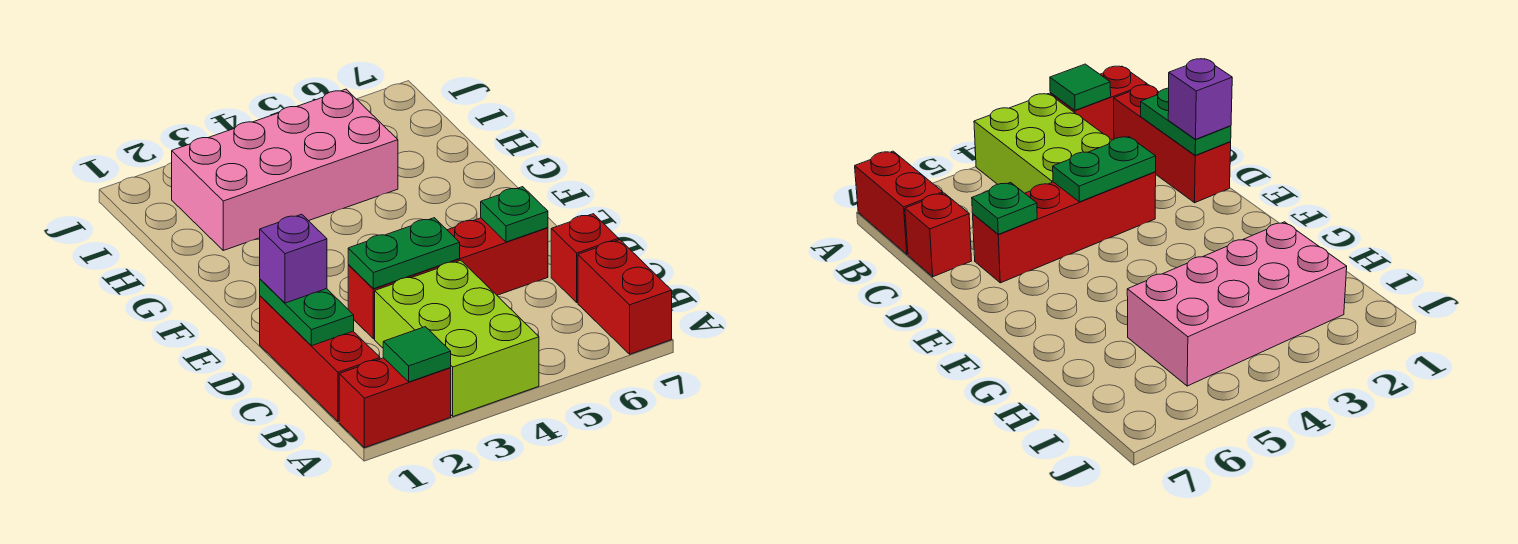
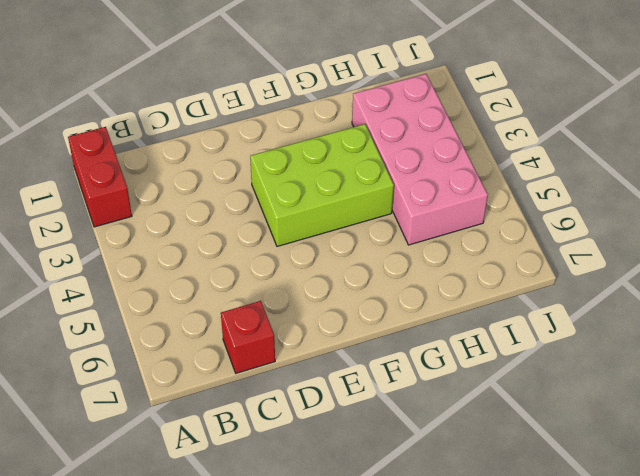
lime brick E3:G4 level 1 -> lime brick A3:C4 level 1
none -> red brick A7:B7 level 1
none -> red brick B1:D1 level 1
none -> red brick D3:D6 level 1

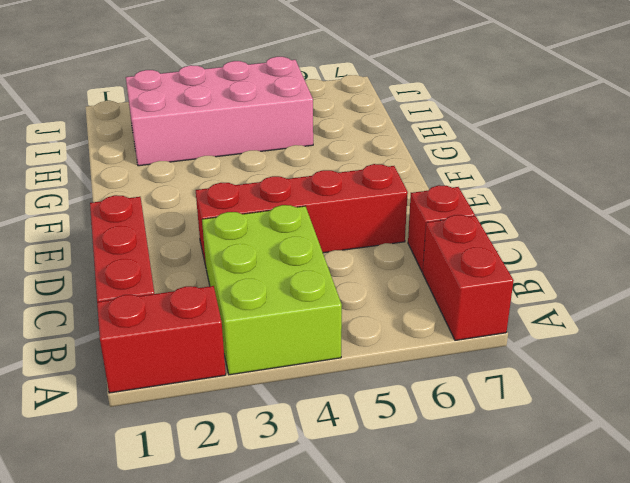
none -> green tile A2 level 2
none -> green plate C1:D1 level 2
none -> green plate D3:D4 level 2

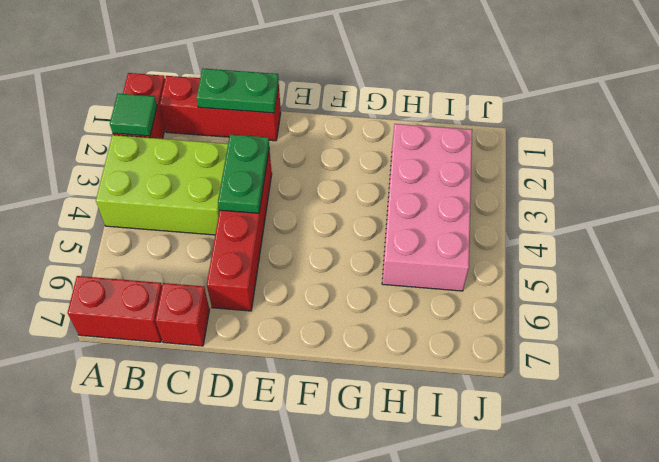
none -> green plate D6 level 2
none -> purple brick D1 level 3

